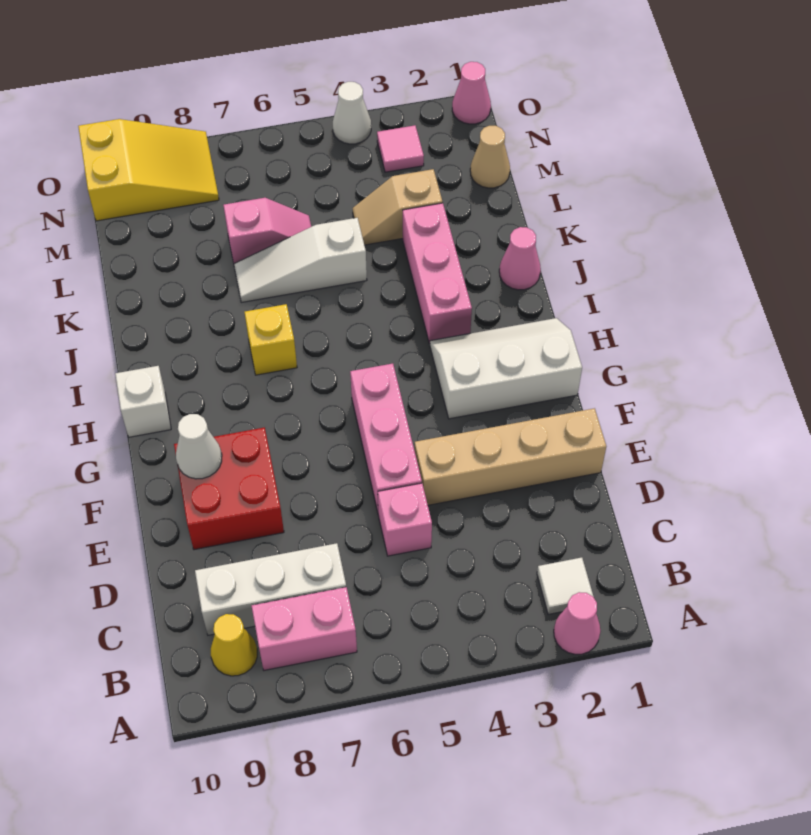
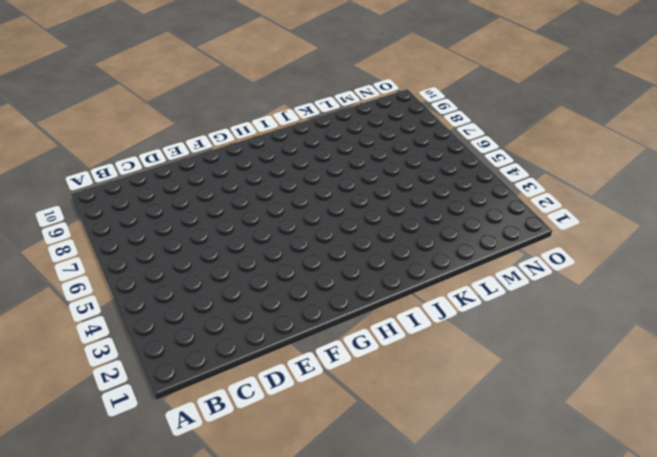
none -> pink cone A2 level 1
none -> white tile B2 level 1
none -> pink brick B7:B8 level 1

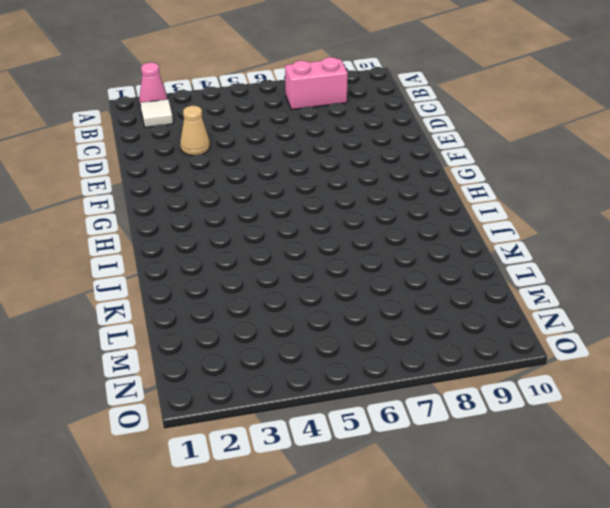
tan cone D3 level 1 -> tan cone M1 level 1
none -> yellow cone B9 level 1
none -> white brick C7:C9 level 1
none -> pink brick D5 level 1

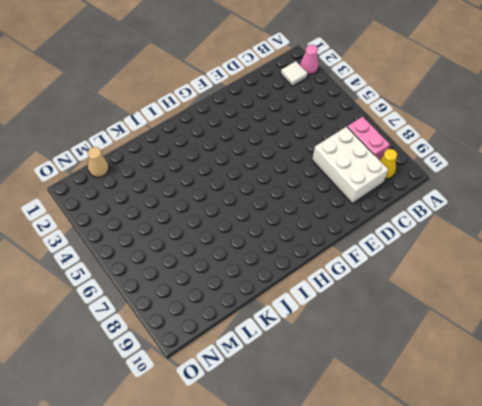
white brick C7:D9 level 1 -> white brick C7:C9 level 1
none -> pink brick D5 level 1
none -> tan brick E1:E4 level 1
none -> pink brick E5:G5 level 1

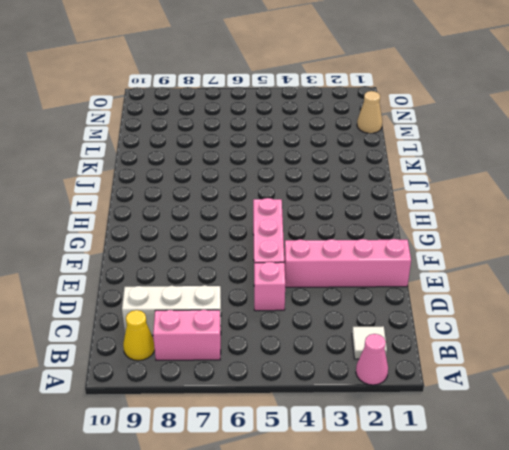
pink brick E1:E4 level 1 -> tan brick E1:E4 level 1
none -> red brick E8:F9 level 1
none -> white slope G1:H3 level 1 top G
none -> white brick H10 level 1

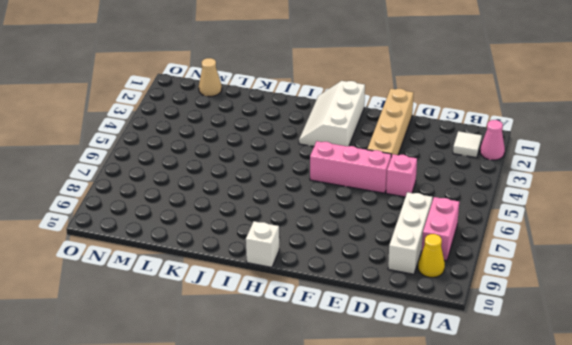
none -> red brick E8:F9 level 1
none -> pink brick I3:K3 level 1
none -> yellow brick I7 level 1

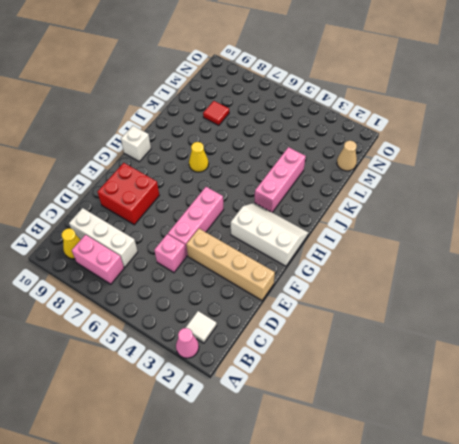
yellow cone I7 level 1 -> yellow brick I7 level 1
red tile L8 level 1 -> none
none -> pink cone J1 level 1
none -> white slope K5:K7 level 1 top 5
none -> tan slope L3:L4 level 1 top 3

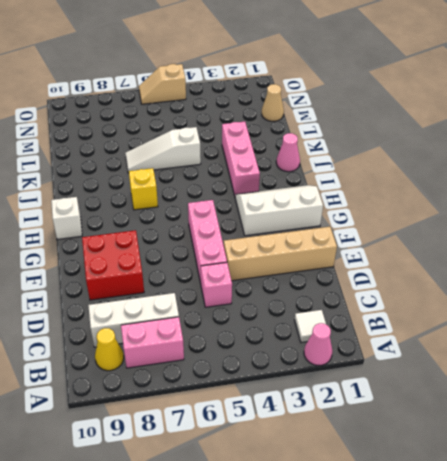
tan slope O5:O6 level 1 top 5 -> tan slope L3:L4 level 1 top 3
none -> pink slope L6:L7 level 1 top 7
none -> pink tile N3 level 1
none -> yellow slope N8:O10 level 1 top 10

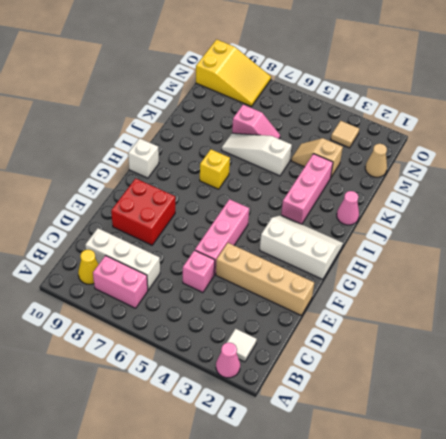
tan tile N3 level 1 -> pink tile N3 level 1
none -> pink cone O1 level 1
none -> white cone O4 level 1
none -> white cone F9 level 2

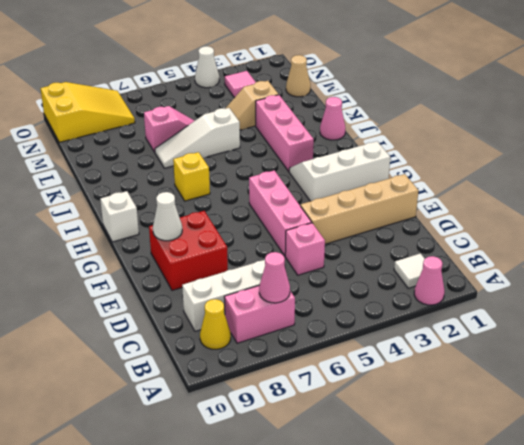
pink cone B7 level 2 -> pink cone O1 level 1

